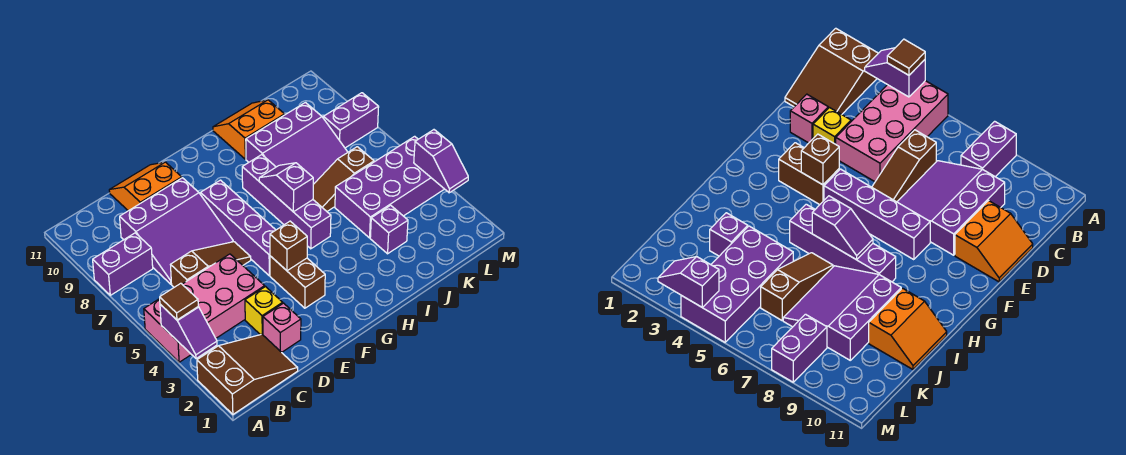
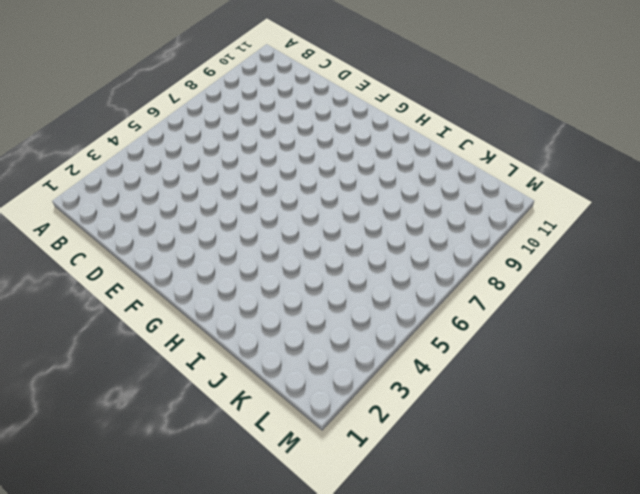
none -> brown slope A1:C2 level 1 top A
none -> pink brick A4:D5 level 1
none -> purple brick A8:B8 level 1

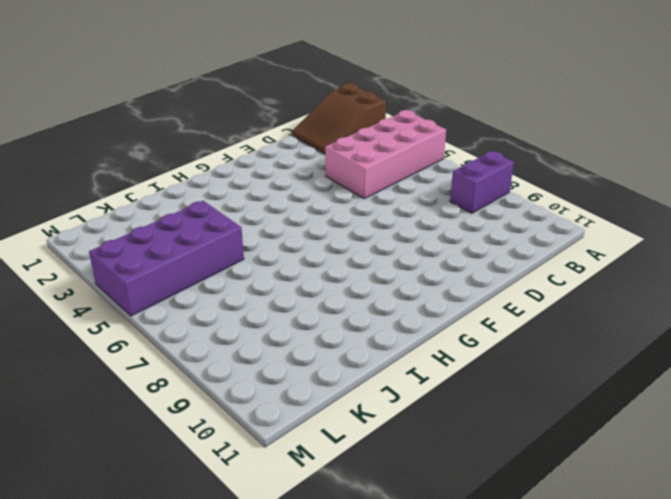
none -> brown slope C6:E6 level 1 top C
none -> purple slope C7:E9 level 1 top 9
none -> pink brick D2 level 1

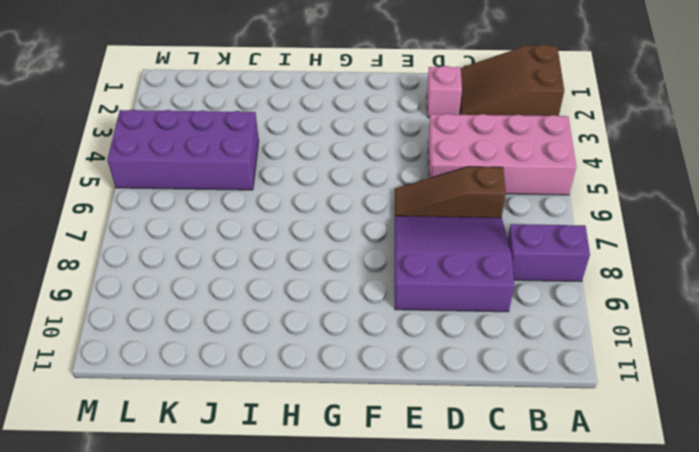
none -> yellow brick D3 level 1
none -> orange slope D10:E11 level 1 top 10
none -> brown brick F3:F4 level 1

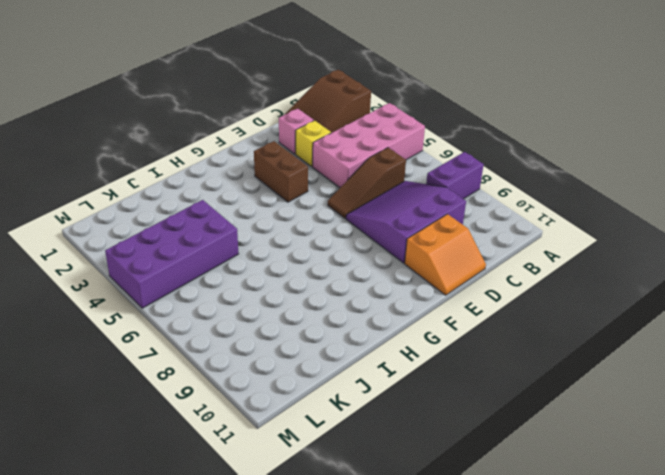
none -> purple brick F5:F8 level 1
none -> purple brick H5:H8 level 1
none -> brown slope I6:K6 level 1 top K

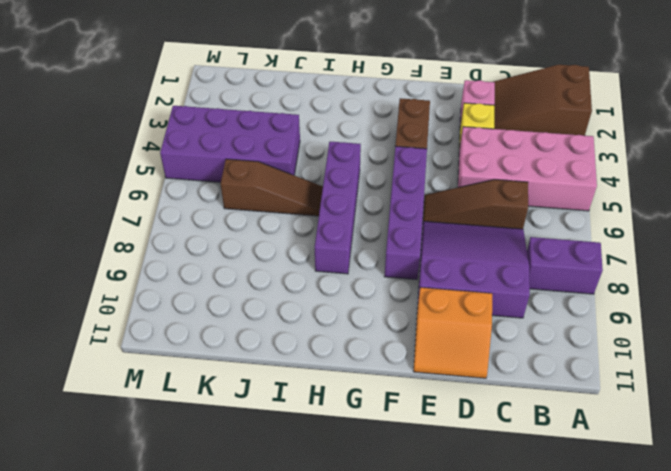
none -> purple slope I7:K9 level 1 top 9
none -> orange slope I10:J11 level 1 top 10
none -> purple brick J3 level 1

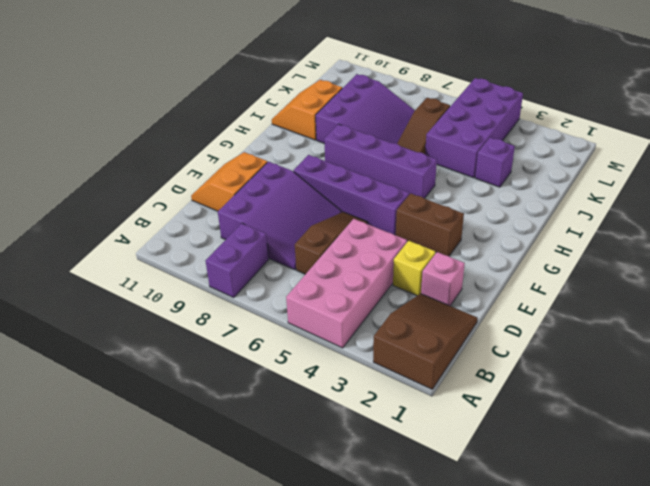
none -> purple brick L8:M8 level 1
none -> purple slope A3:A4 level 2 top 4
none -> brown brick F4 level 2

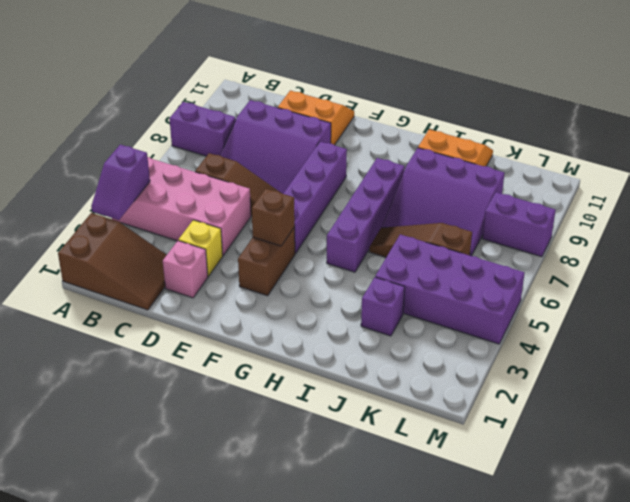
none -> purple slope H6:H7 level 2 top 6
none -> purple slope M3:M4 level 2 top 4
none -> brown tile A4 level 3

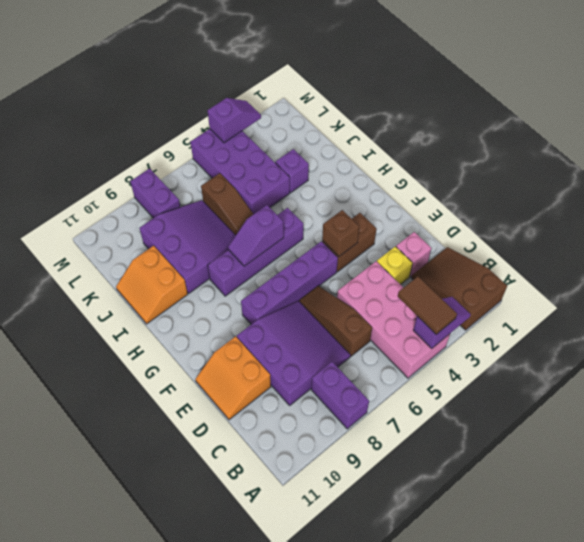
brown tile A4:B4 level 3 -> brown tile A4 level 3

